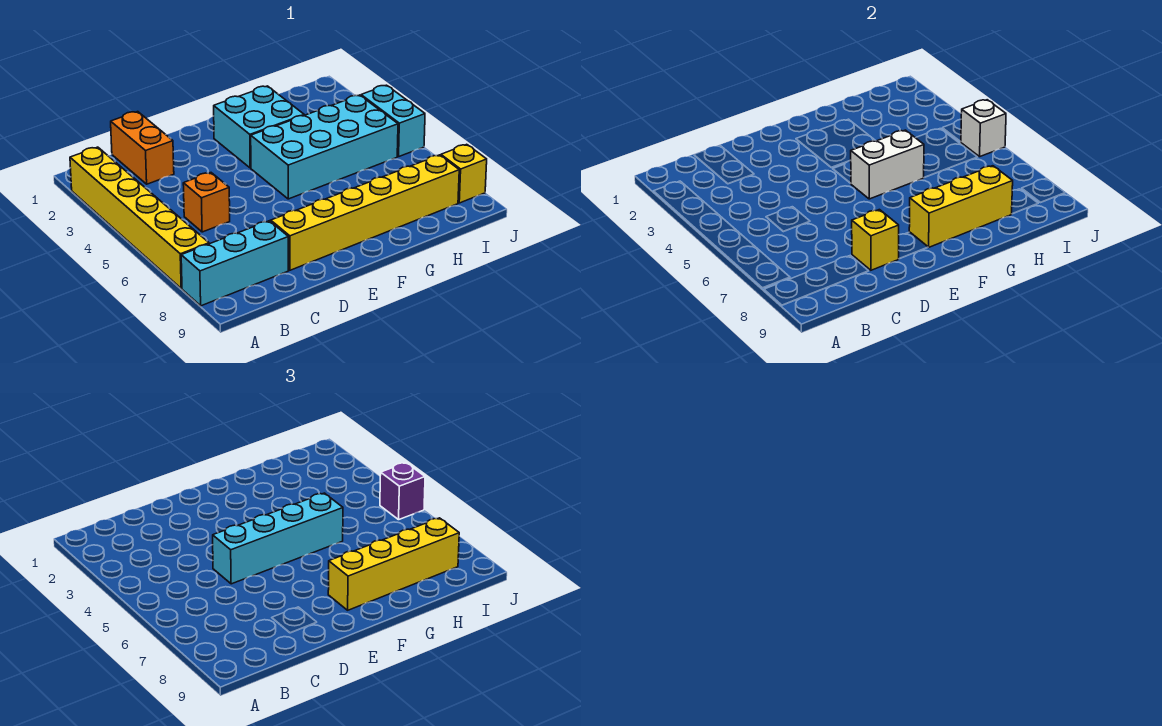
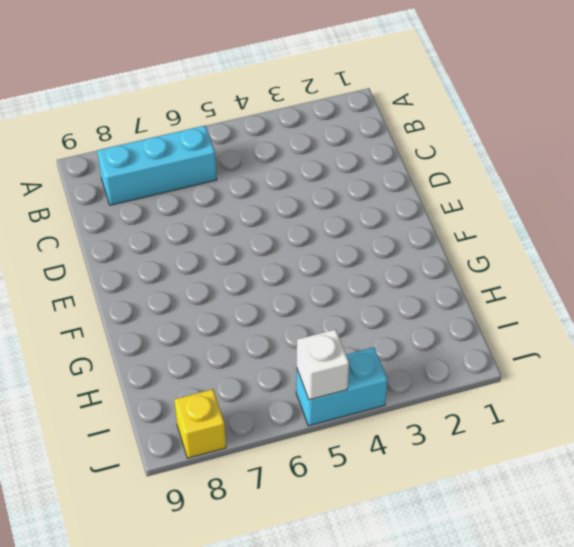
cyan brick B6:B8 level 1 -> cyan brick A8:C8 level 1
none -> yellow brick A2:A7 level 1
none -> orange brick C1:C2 level 1
none -> orange brick C5 level 1

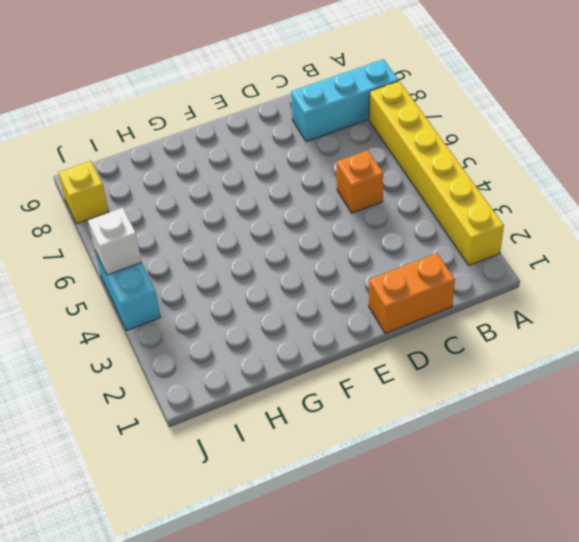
orange brick C1:D1 level 1 -> orange brick C1:C2 level 1
none -> yellow brick D8:I8 level 1
none -> cyan brick F2:G3 level 1
none -> cyan brick F4:I5 level 1

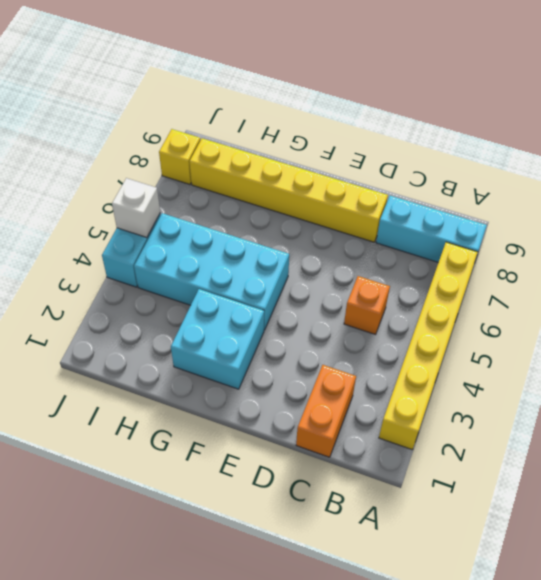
none -> yellow brick D8 level 2
none -> white brick F5:G5 level 2
none -> yellow brick F8:H8 level 2

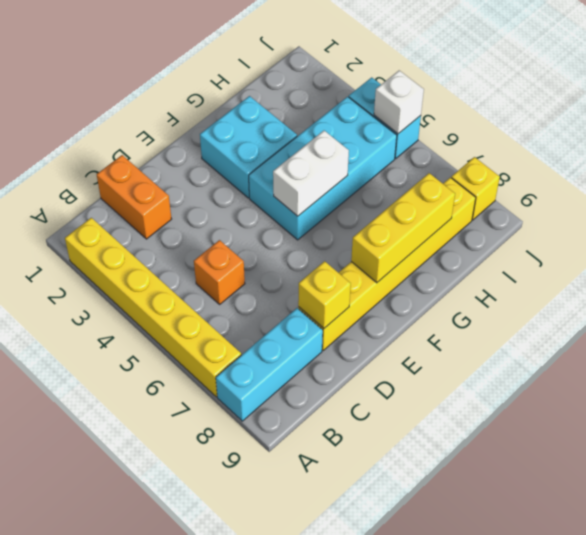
none -> cyan brick D5:G5 level 3
none -> yellow brick F8:I8 level 3
none -> purple brick J5 level 3

